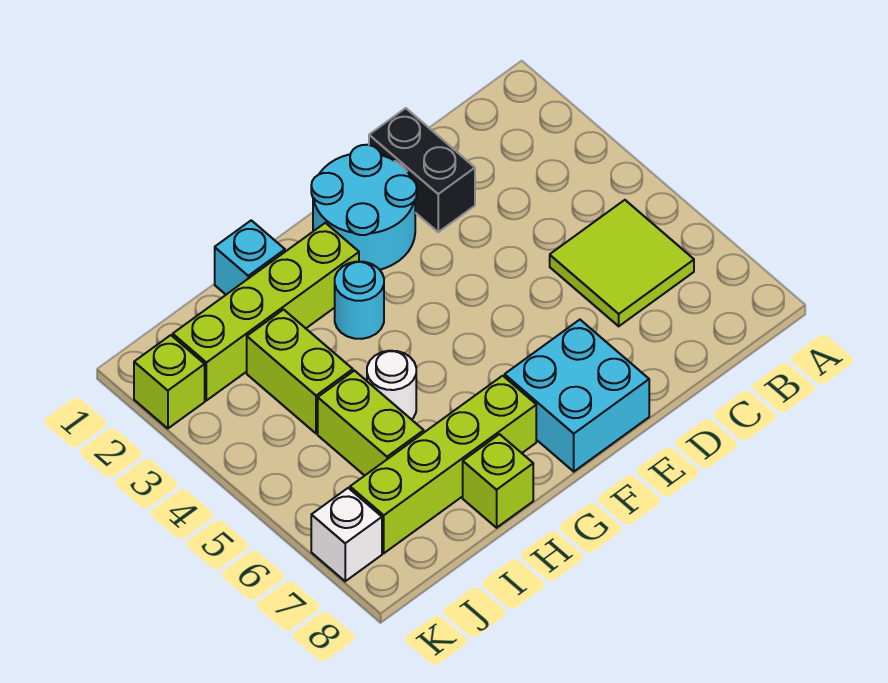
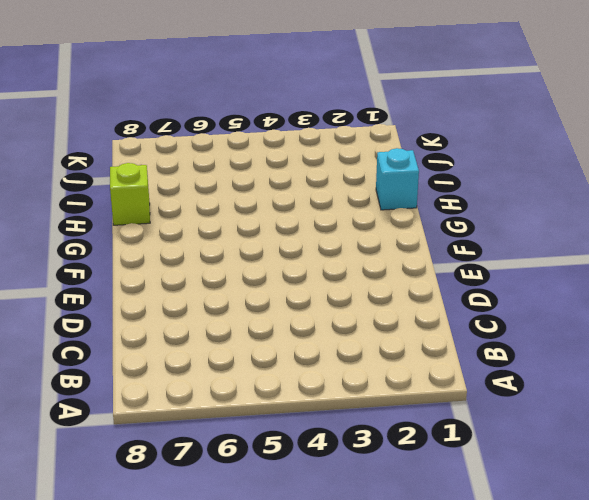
none -> lime tile B5:C6 level 1
none -> black brick D1:D2 level 1
none -> cyan round brick E1:F2 level 1

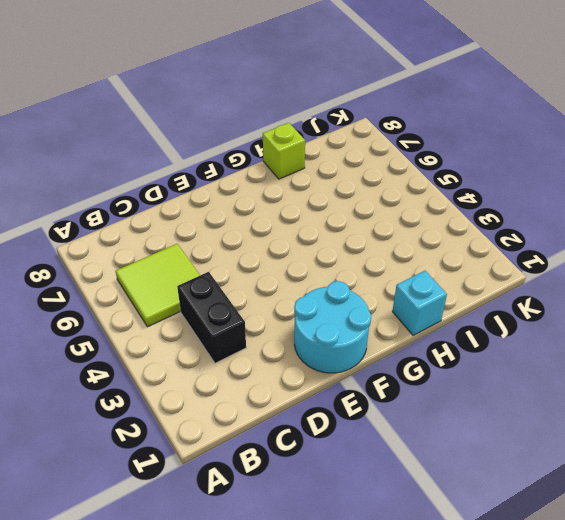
black brick C3:C4 level 1 -> black brick D1:D2 level 1
none -> cyan brick E7:F8 level 1
none -> lime brick G2:J2 level 1
none -> cyan round brick G3 level 1

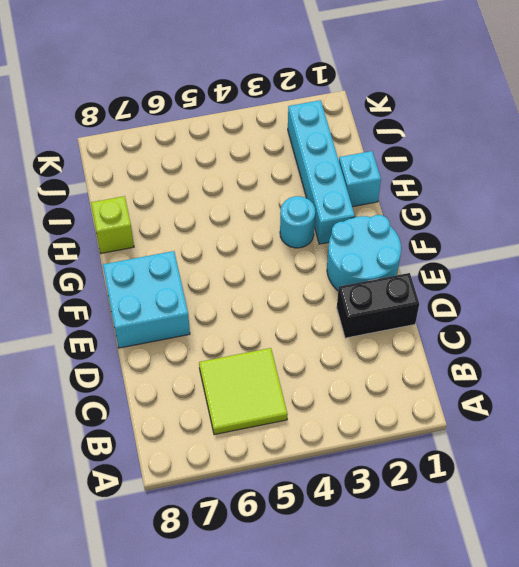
cyan brick G2:J2 level 1 -> lime brick G2:J2 level 1
none -> lime brick G7:J7 level 1
none -> white round brick H5 level 1
none -> lime brick I3:I4 level 1

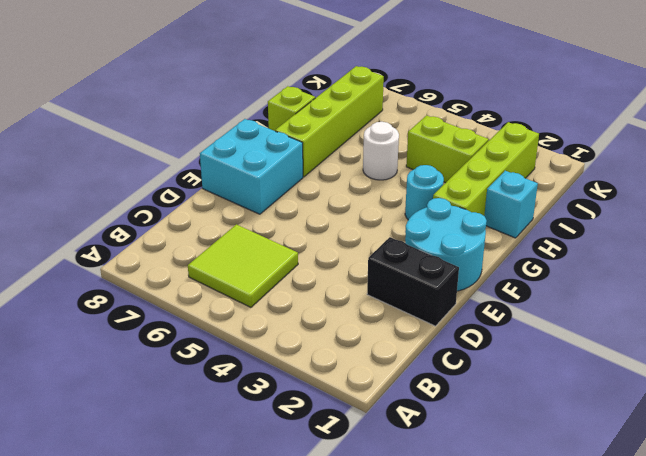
none -> lime brick I5:I6 level 1
none -> lime brick K2 level 1
none -> white brick K7 level 1

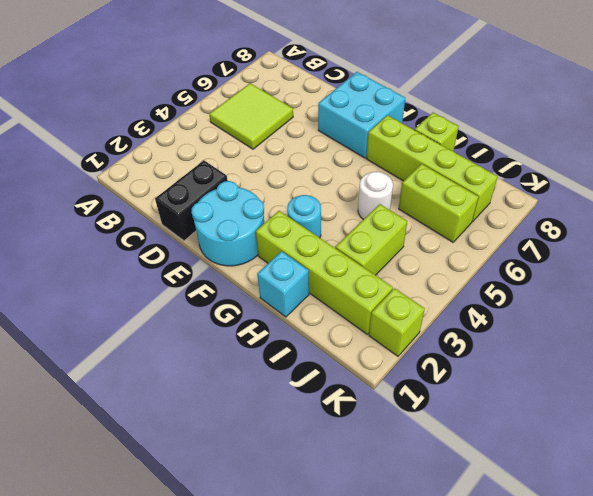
lime brick I6:J6 level 1 -> lime brick I5:I6 level 1
none -> white brick K7 level 1

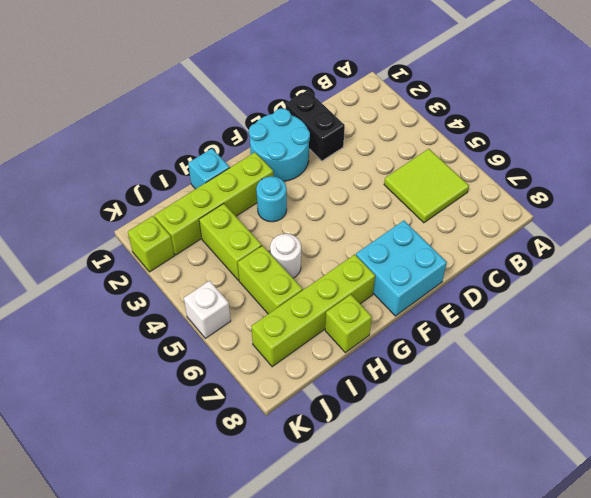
white brick K5 level 1 -> white brick K7 level 1

